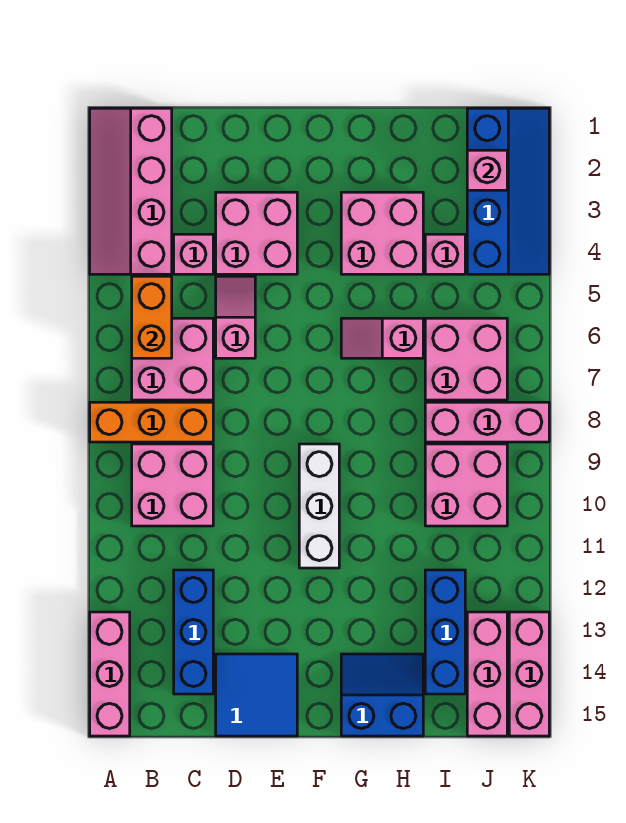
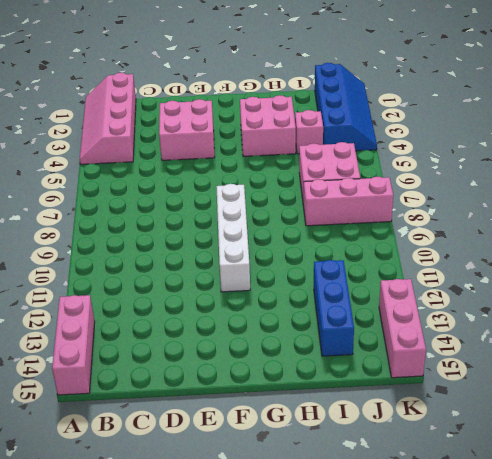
white brick F8:F11 level 1 -> white brick F9:F11 level 1
none -> orange brick A8:C8 level 1
none -> pink brick B6:C7 level 1
none -> pink brick B9:C10 level 1

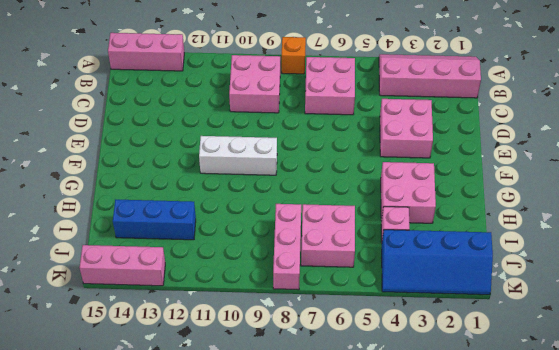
orange brick A8 level 1 -> orange brick A8:C8 level 1
none -> pink brick C4 level 1
none -> blue brick C12:C14 level 1
none -> pink slope D5:D6 level 1 top 6

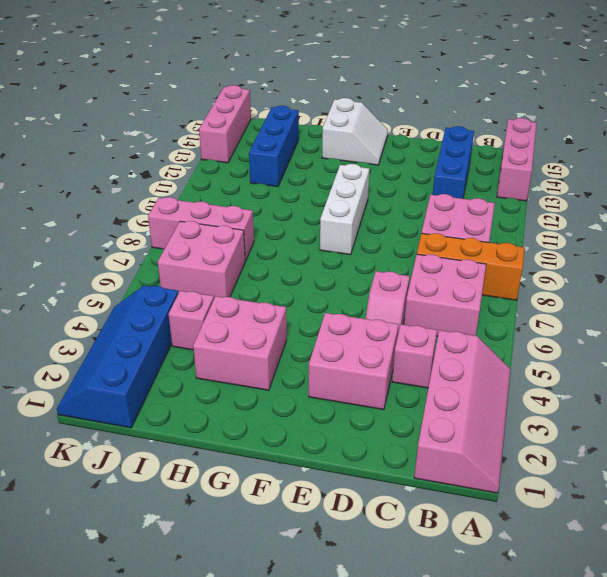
white slope F14:G15 level 1 top G -> blue slope G14:H15 level 1 top 15
none -> blue tile D14:E15 level 1
none -> pink slope G6:H6 level 1 top H
none -> pink brick I9:J10 level 1

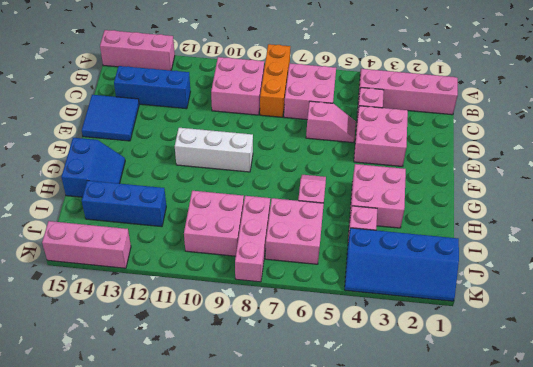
none -> pink brick J13:J15 level 1
none -> orange brick B5:B6 level 2
none -> pink brick J2 level 2

